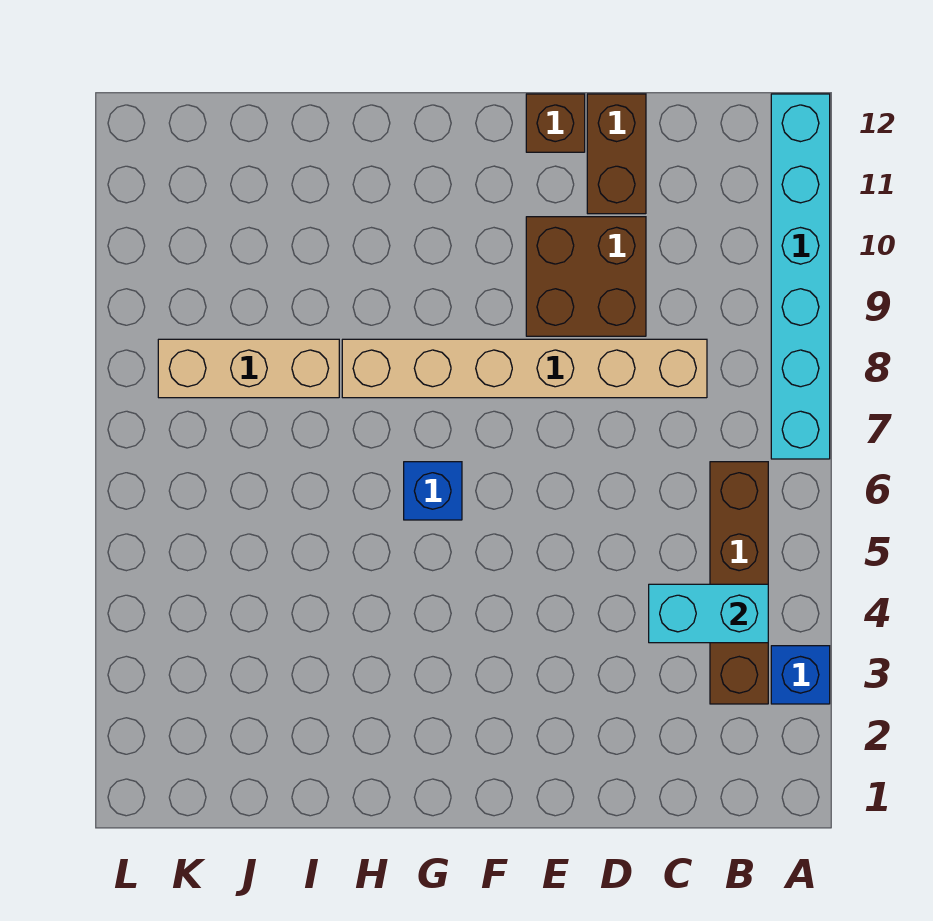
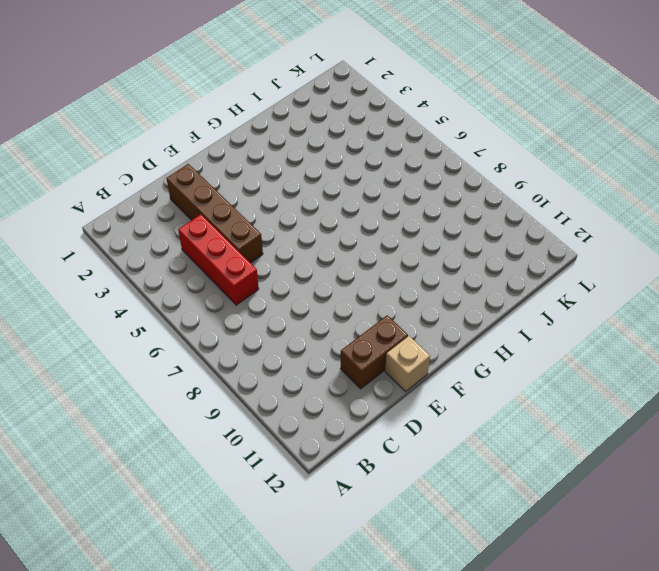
red brick C4:C6 level 1 -> none
brown brick D2:D5 level 1 -> brown brick B3:B6 level 1
brown brick D11:E11 level 1 -> brown brick D11:D12 level 1
tan brick E12 level 1 -> brown brick E12 level 1
none -> blue brick A3 level 1
none -> cyan brick A7:A12 level 1

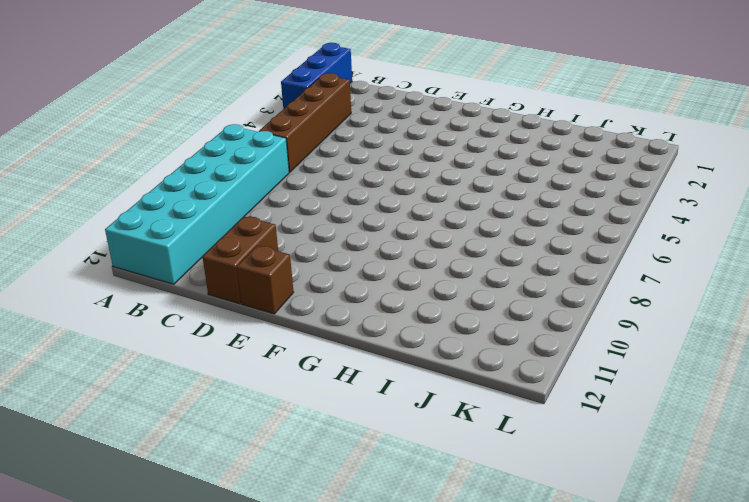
blue brick A1:A3 level 1 -> blue brick A3 level 1
cyan brick A7:B12 level 1 -> cyan brick A7:A12 level 1
none -> tan brick C8:H8 level 1
none -> brown brick D9:E10 level 1

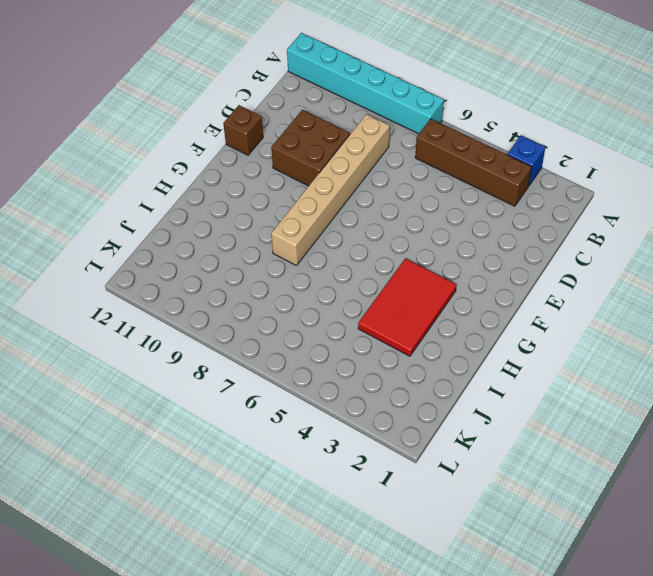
red tile G3:I4 level 1 -> none
none -> brown brick D11:D12 level 1
none -> blue brick G6 level 1

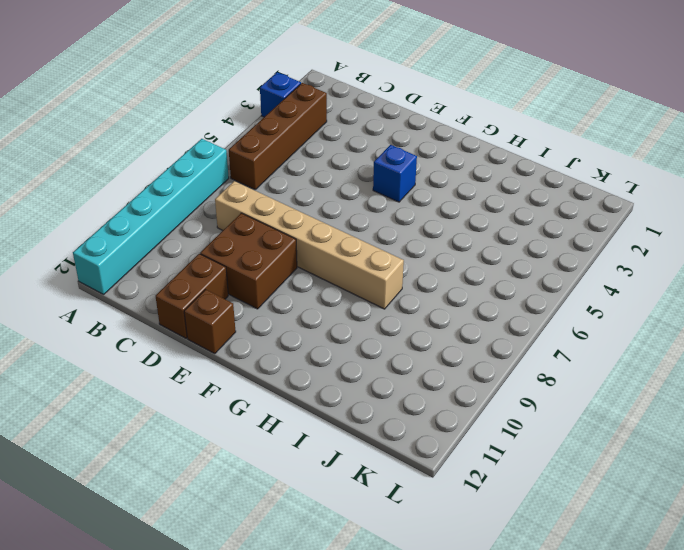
blue brick F4 level 1 -> blue brick G6 level 1
none -> tan brick I8:K8 level 1
none -> cyan brick B4:C4 level 2

